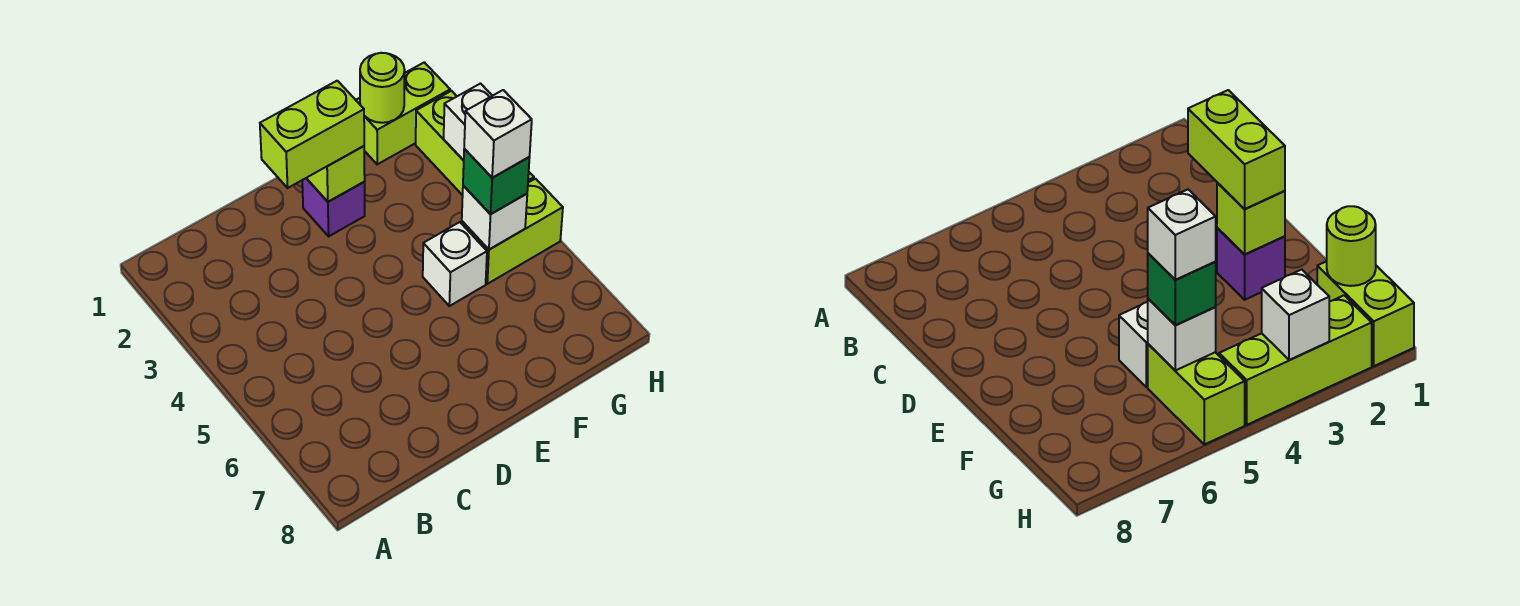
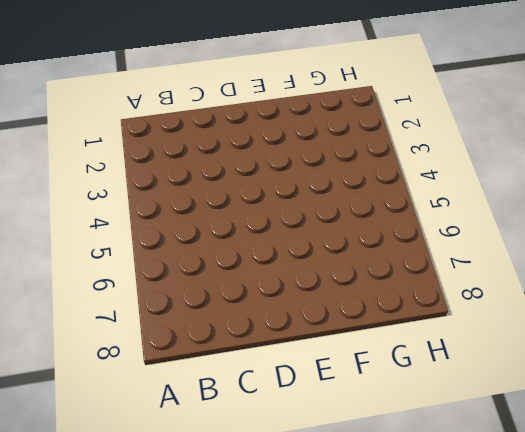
none -> purple brick E2 level 1
none -> white brick F5 level 1
none -> lime brick G1:H1 level 1

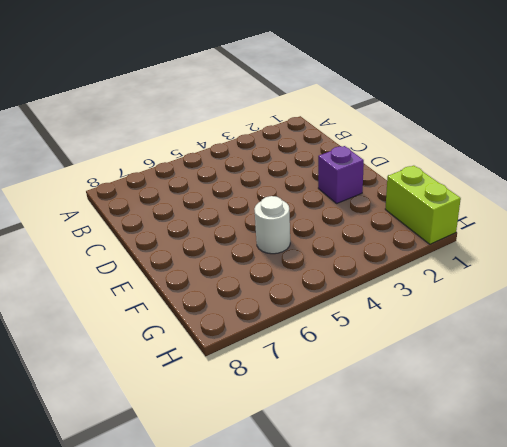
white round brick F5 level 1 -> white brick F5 level 1
none -> lime brick G5:H5 level 1
none -> lime brick H2:H4 level 1
none -> lime brick E2 level 2

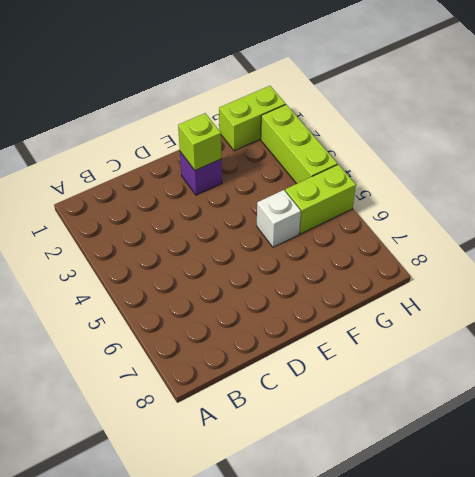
none -> lime round brick G1 level 2
none -> white brick G5 level 2
none -> white brick H3 level 2

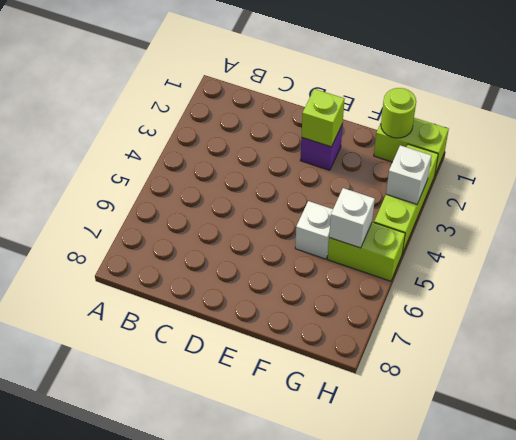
none -> lime brick D2:E2 level 3
none -> green brick G5 level 3
none -> white brick G5 level 4

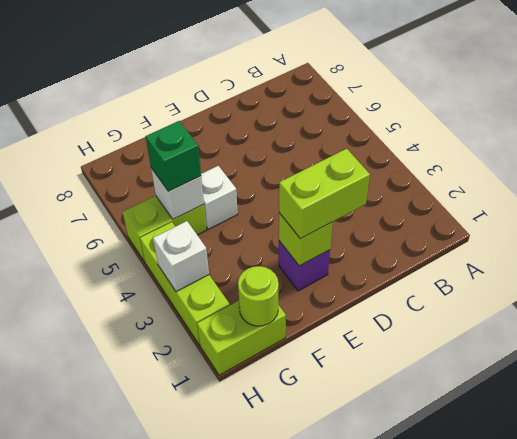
none -> white brick G5 level 4

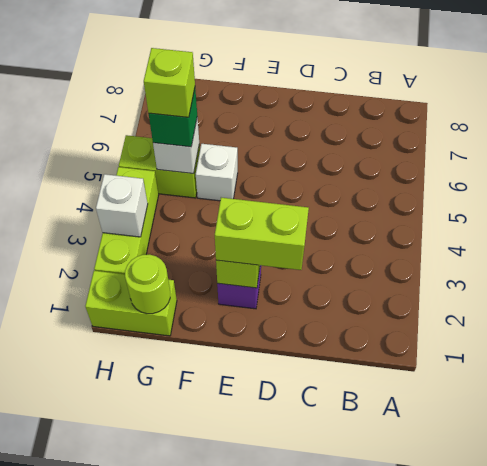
lime brick G5 level 4 -> white brick G5 level 4

